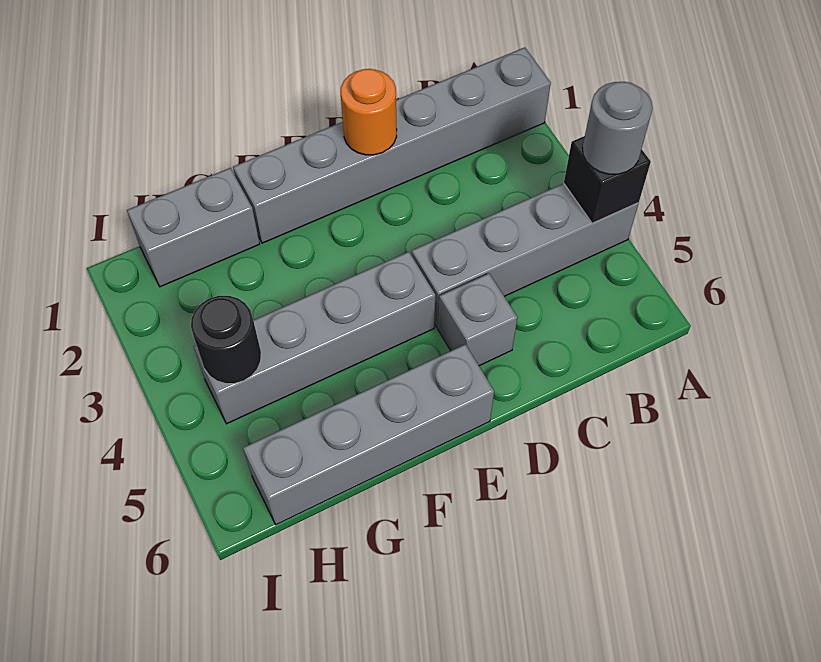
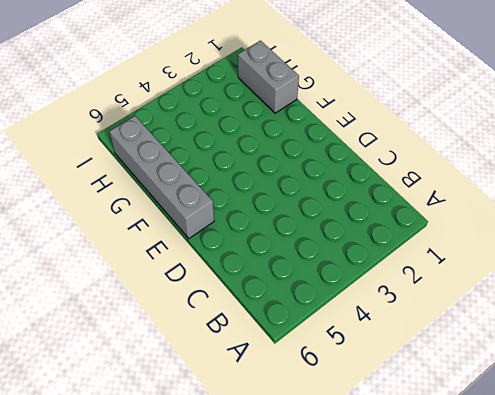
none -> grey brick A1:F1 level 1
none -> grey brick A4:D4 level 1

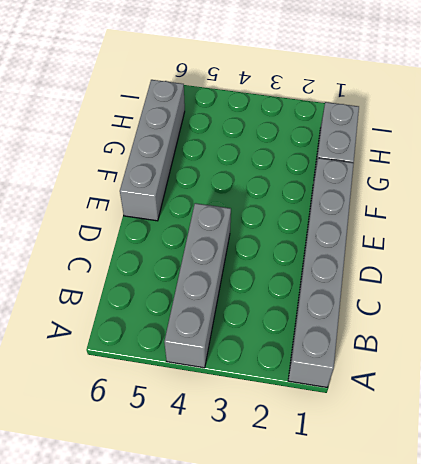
none -> grey brick D5 level 1
none -> grey brick E4:H4 level 1

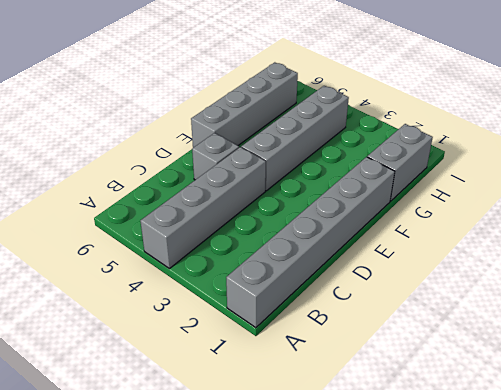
none -> black brick A4 level 2
none -> orange round brick D1 level 2

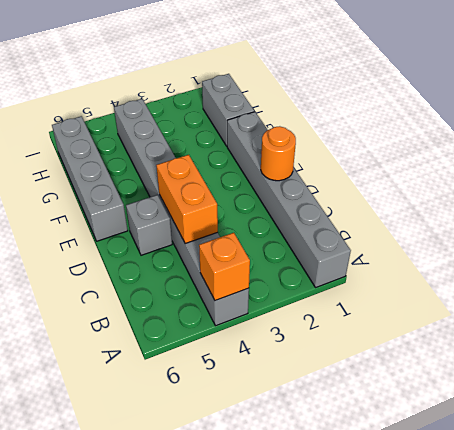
orange brick A4 level 2 -> black brick A4 level 2
orange brick C4:D4 level 2 -> none
none -> black round brick H4 level 2
none -> grey round brick A4 level 3

